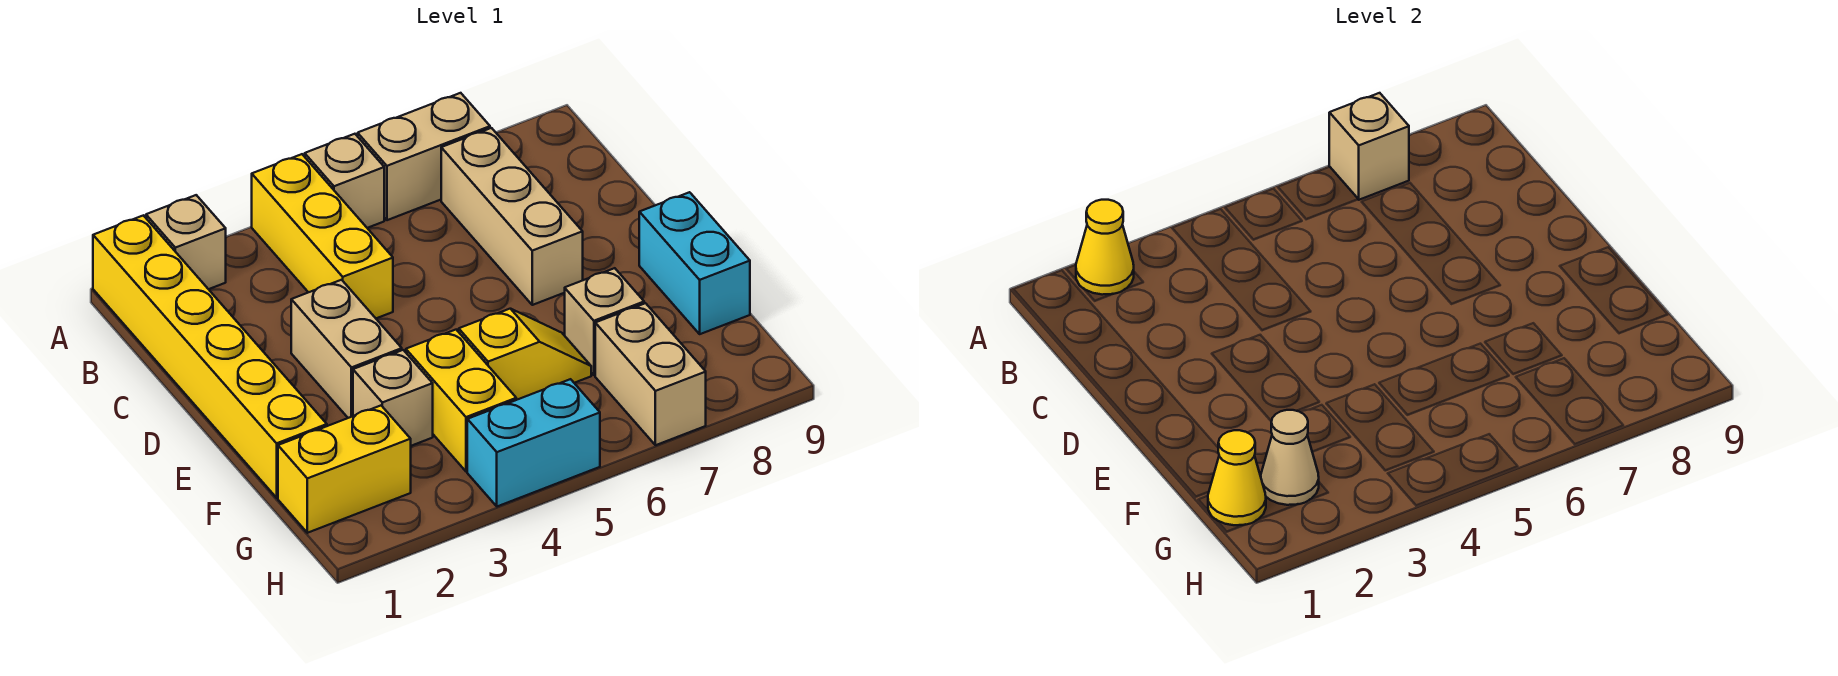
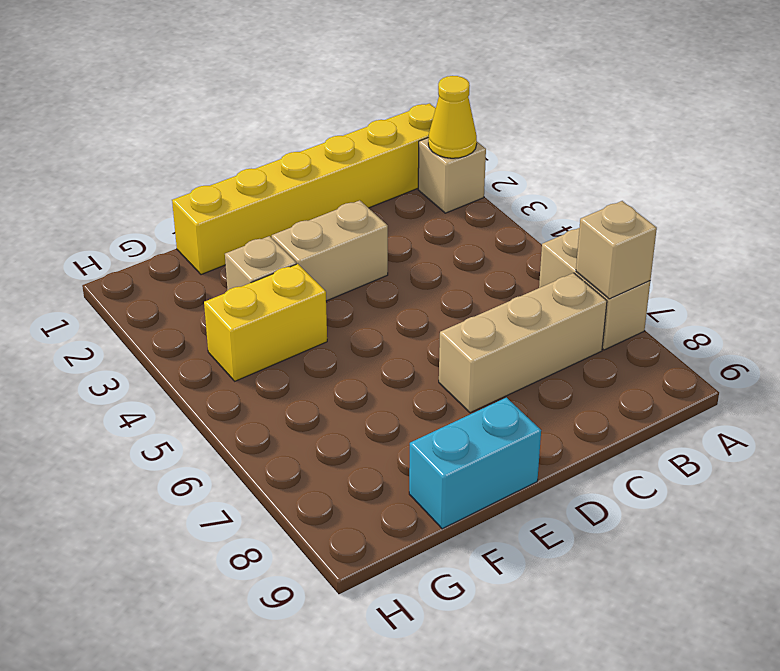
none -> yellow brick A4:C4 level 1
none -> tan brick A5 level 1
none -> yellow slope F5:F6 level 1 top 5

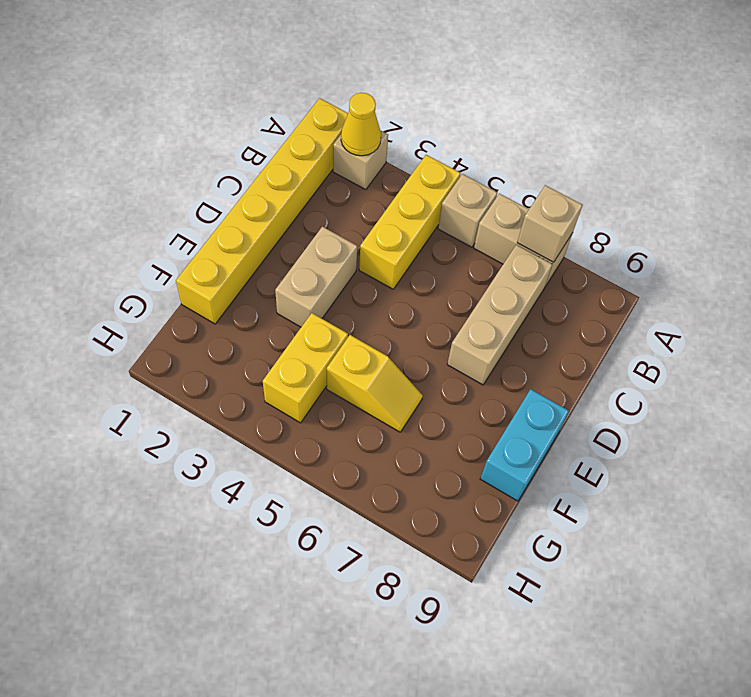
none -> tan brick F3 level 1
none -> tan brick F7 level 1
none -> yellow brick G1:G2 level 1

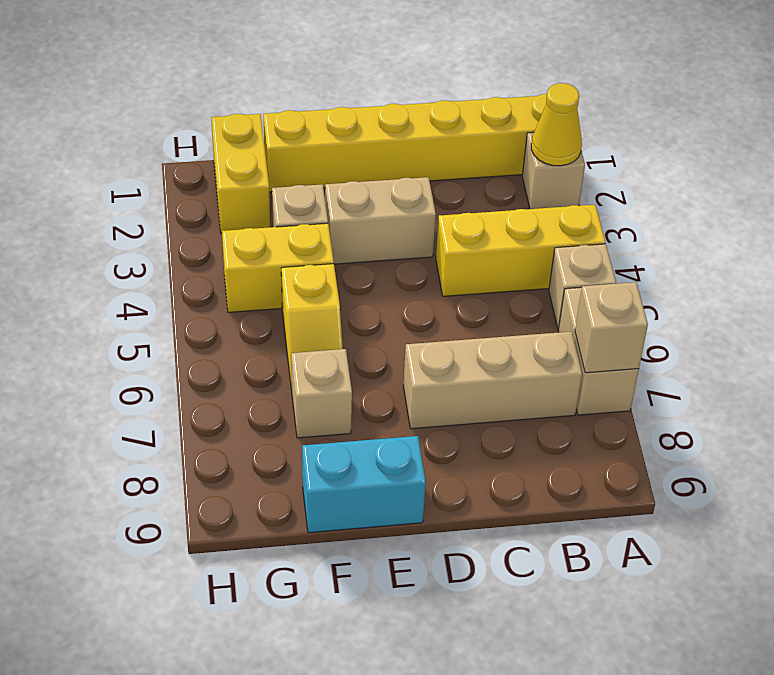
none -> tan brick G7:H7 level 1
none -> cyan brick H4:H5 level 1
none -> yellow cone G1 level 2

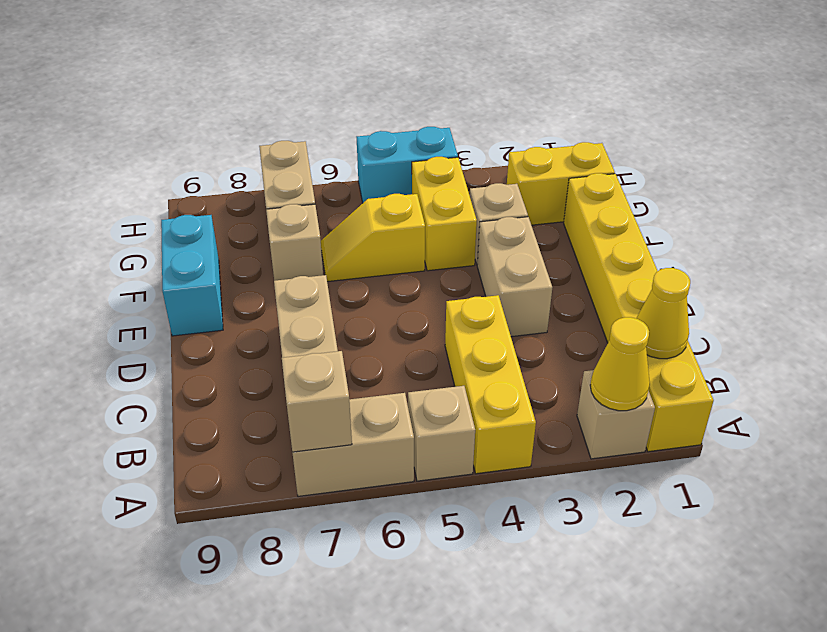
yellow cone B1 level 2 -> yellow cone G1 level 2
none -> tan cone G2 level 2

